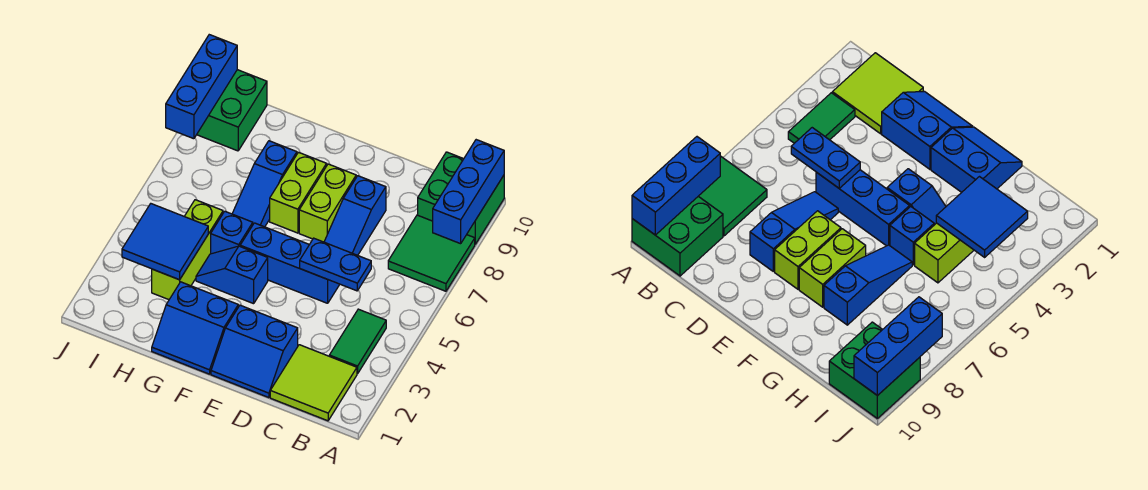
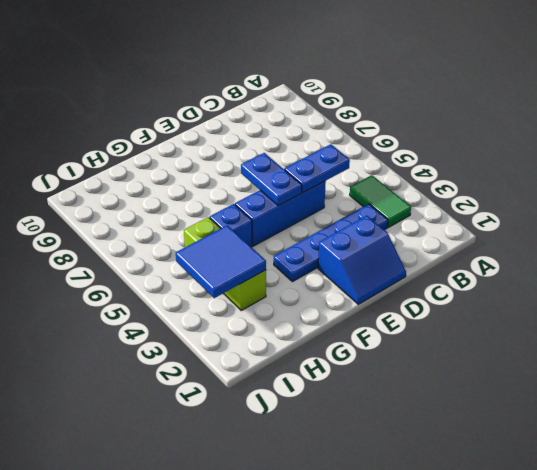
blue plate C3:F3 level 1 -> none
blue plate E5:E6 level 2 -> none
none -> green tile A7:B8 level 1
none -> green brick A9:B10 level 1
none -> lime tile B1:C2 level 1

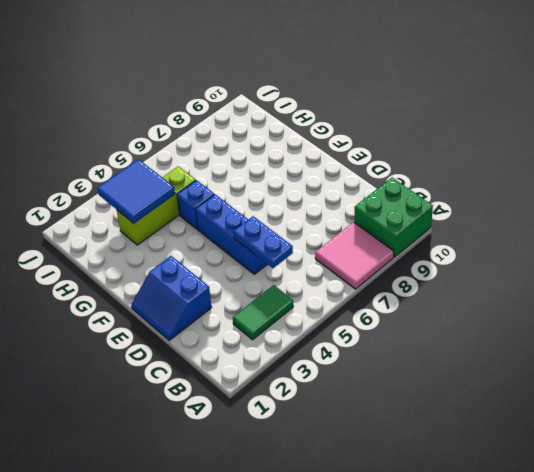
pink tile A7:B8 level 1 -> green tile A7:B8 level 1
none -> lime tile B1:C2 level 1
none -> blue slope D6:D8 level 1 top 8
none -> lime brick E7:E8 level 1

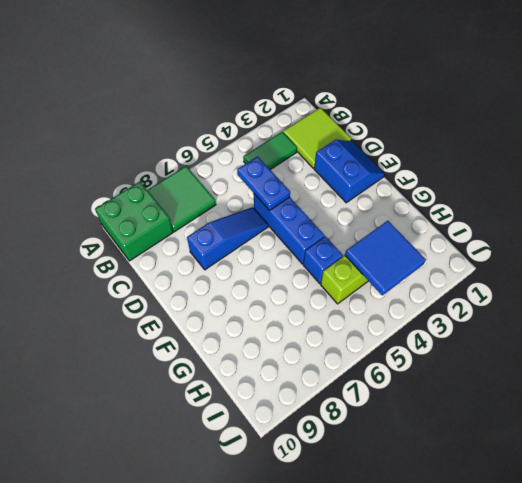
none -> lime brick E7:E8 level 1
none -> blue slope F1:G2 level 1 top 2
none -> blue slope F4:G4 level 1 top F

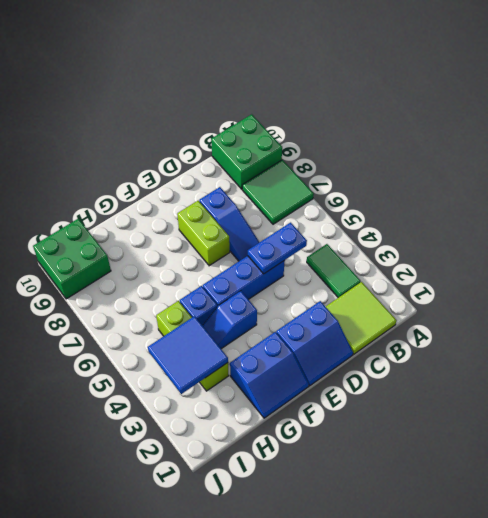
none -> lime brick F7:F8 level 1
none -> blue slope G6:G8 level 1 top 8
none -> blue brick A8:A10 level 2

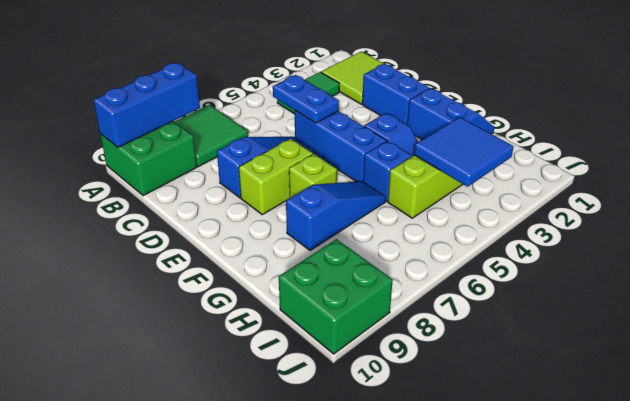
lime brick F7 level 1 -> lime brick F7:F8 level 1
none -> blue brick J8:J10 level 2

